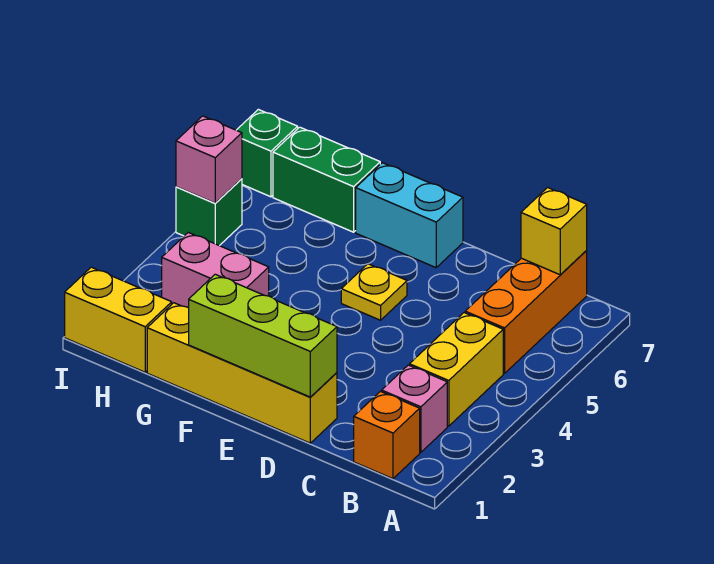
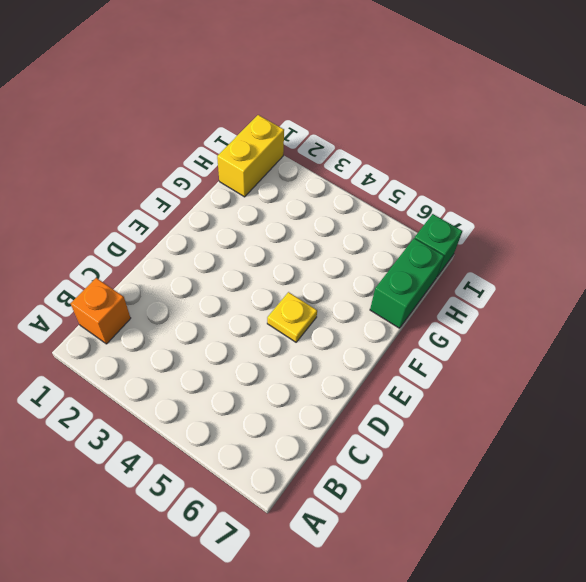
none -> pink brick B2 level 1
none -> yellow brick B3:B4 level 1
none -> orange brick B5:B7 level 1

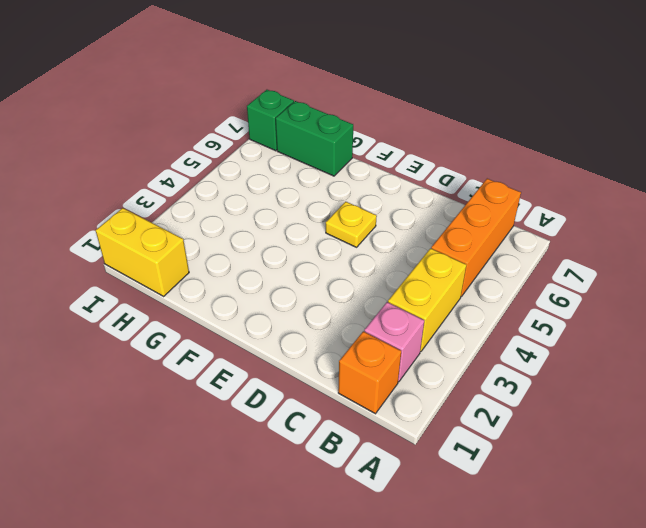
none -> yellow brick D1:G1 level 1
none -> cyan brick E7:F7 level 1
none -> pink brick G3:H3 level 1

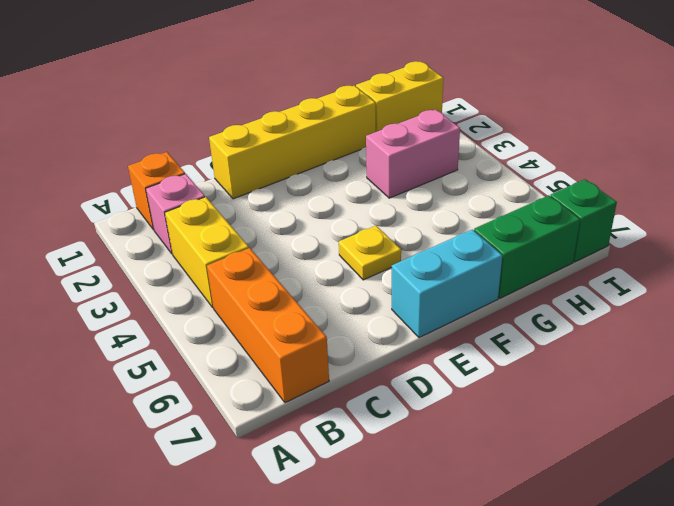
none -> green brick I5 level 1
none -> yellow brick B7 level 2
none -> lime brick D1:F1 level 2

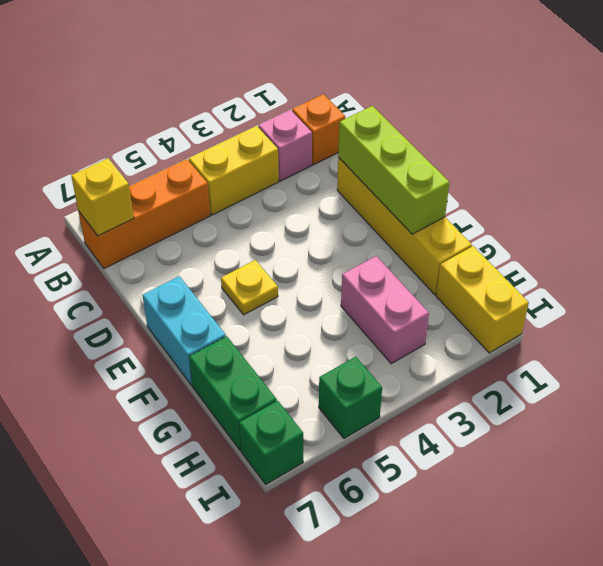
none -> pink brick I5 level 2

